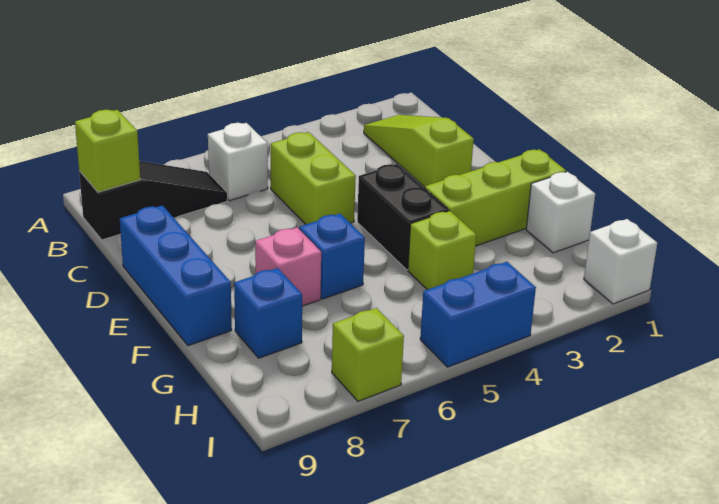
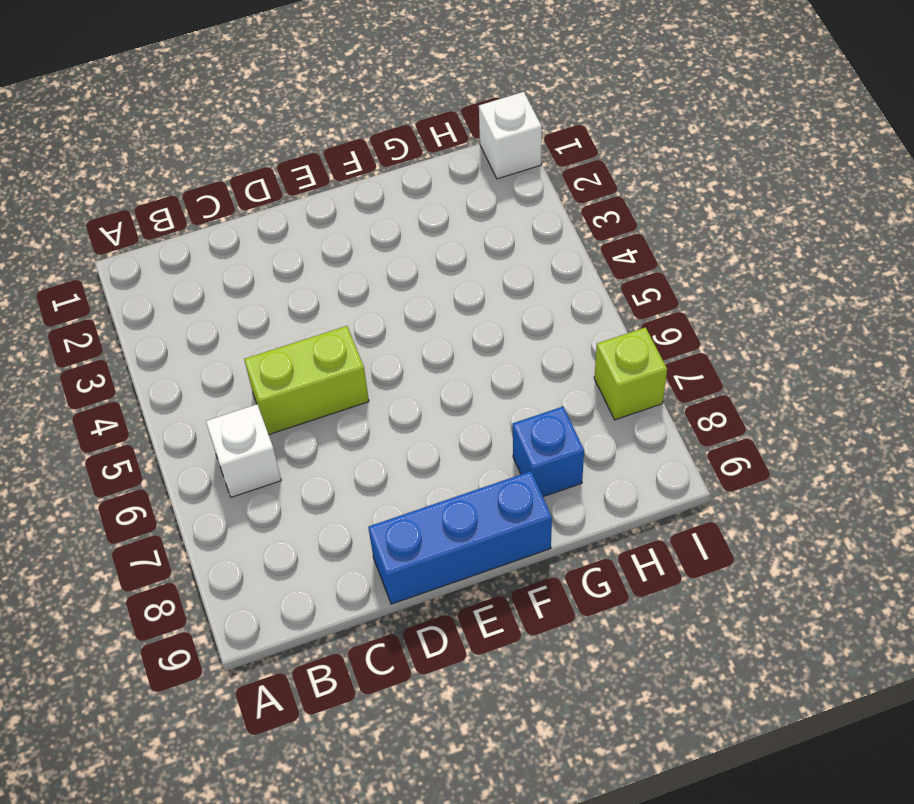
none -> lime slope B2:D2 level 1 top D
none -> black slope B7:B9 level 1 top 9
none -> black brick E4:F4 level 1

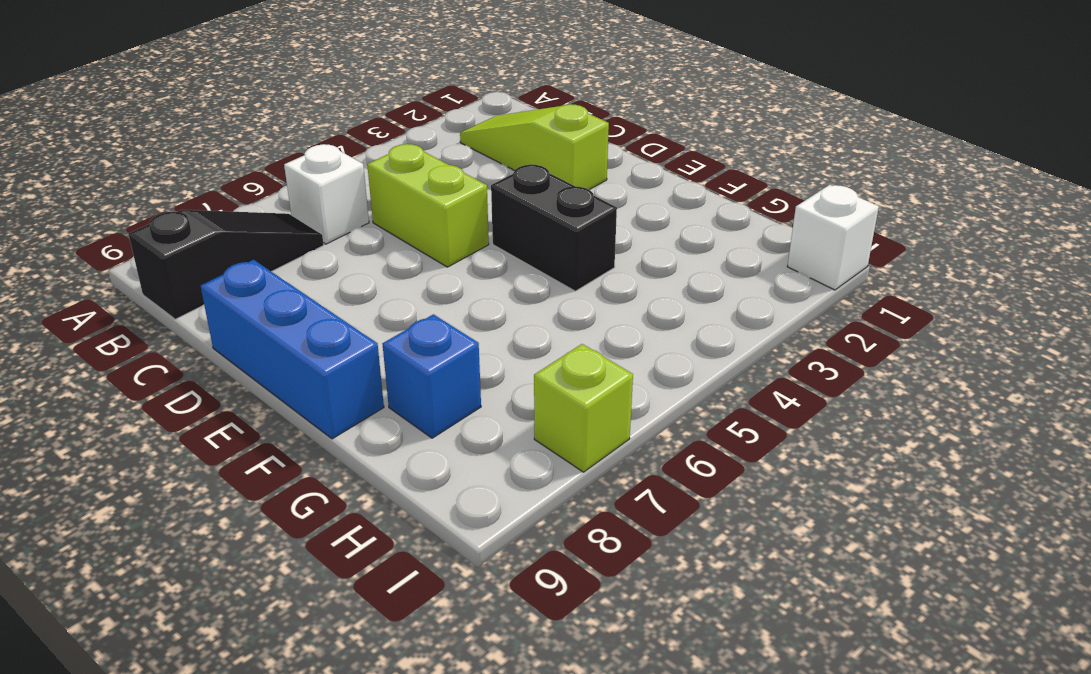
none -> lime brick F1:F3 level 1
none -> blue brick F6 level 1
none -> pink brick F7 level 1

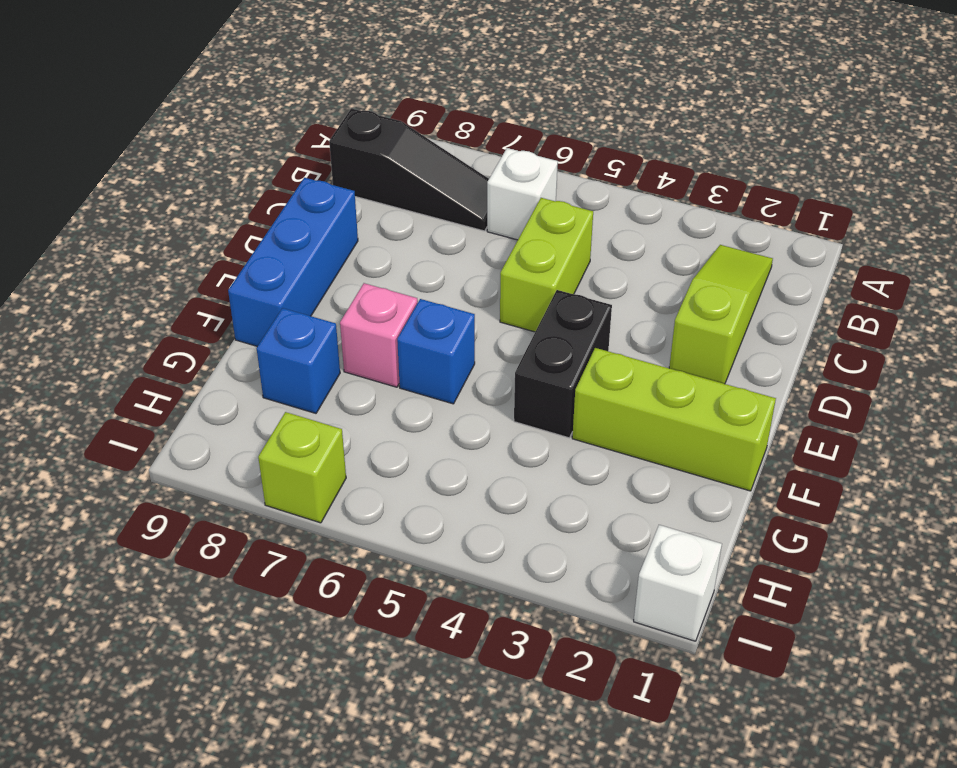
none -> white brick G1 level 1
none -> lime brick G4 level 1
none -> blue brick I4:I5 level 1

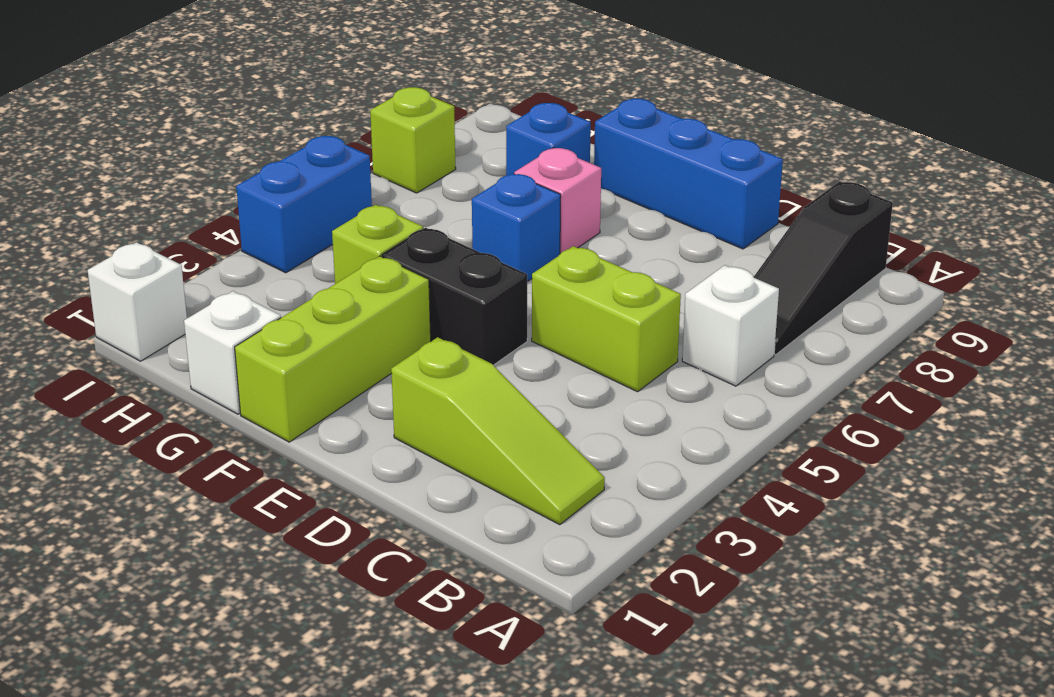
none -> lime brick B9 level 2

